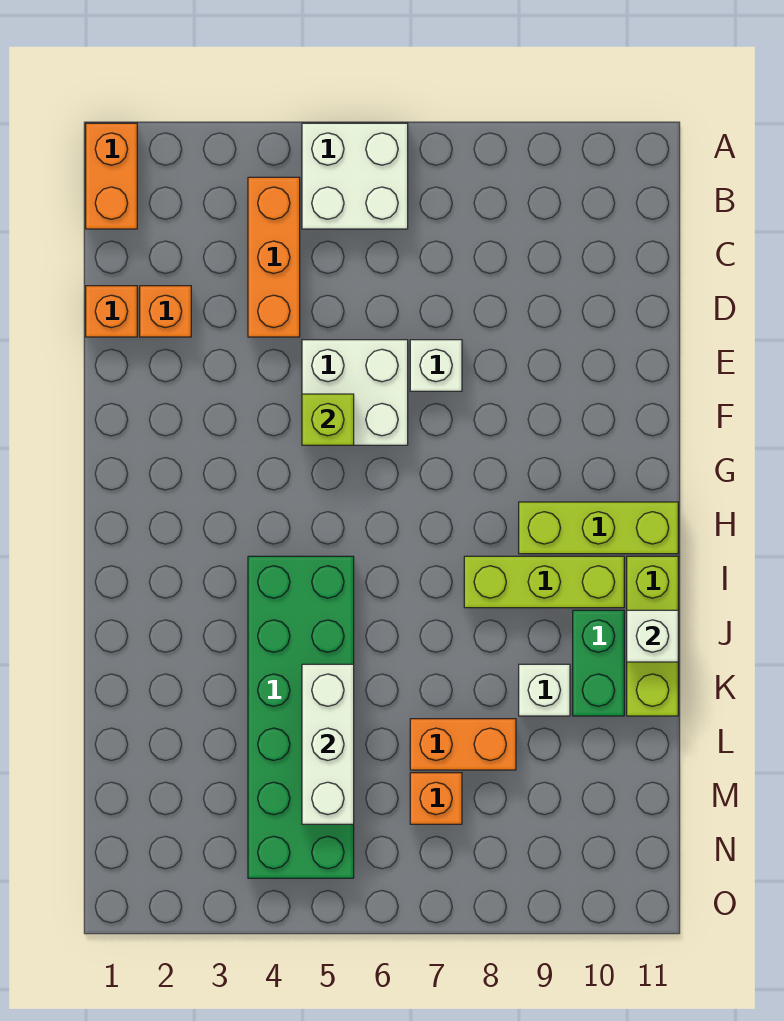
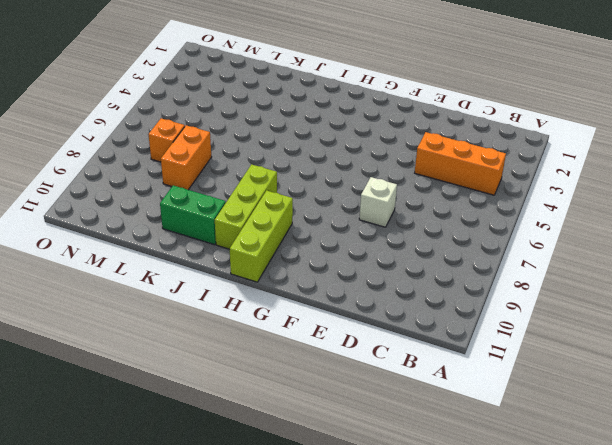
none -> orange brick A1:B1 level 1
none -> white brick A5:B6 level 1
none -> orange brick D1 level 1

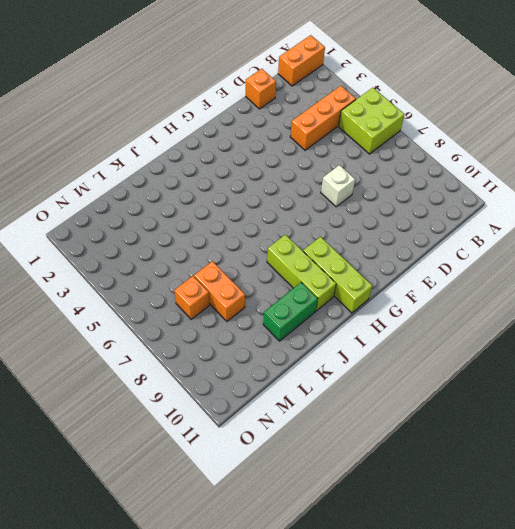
lime brick A5:B6 level 1 -> white brick A5:B6 level 1
none -> orange brick D2 level 1
none -> white brick E5:F6 level 1
none -> green brick I4:N5 level 1

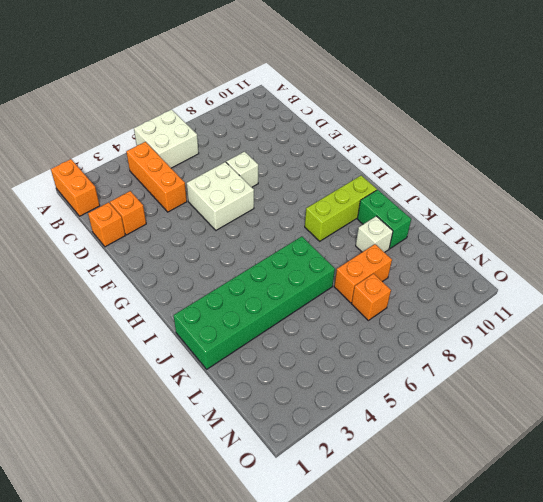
green brick J1:K6 level 1 -> green brick I4:N5 level 1
none -> lime brick H9:H11 level 1
none -> lime brick I11:K11 level 1
none -> lime brick F5 level 2

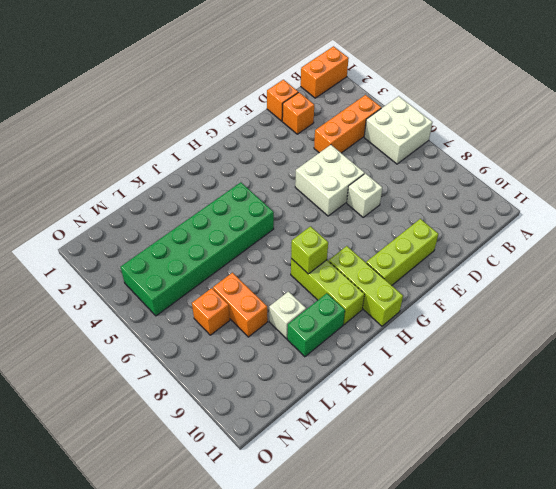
lime brick E10:G10 level 1 -> lime brick I11:K11 level 1
lime brick I8 level 2 -> lime brick F5 level 2
none -> white brick J11 level 2
none -> white brick K5:M5 level 2

